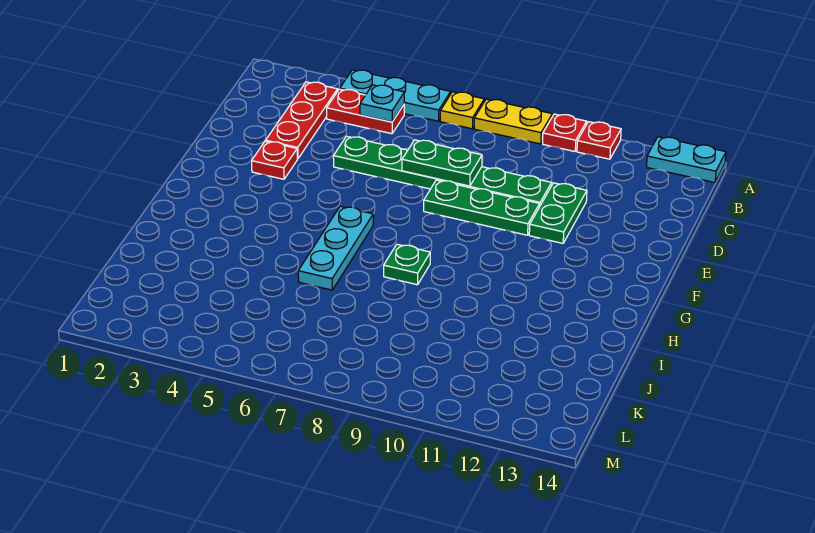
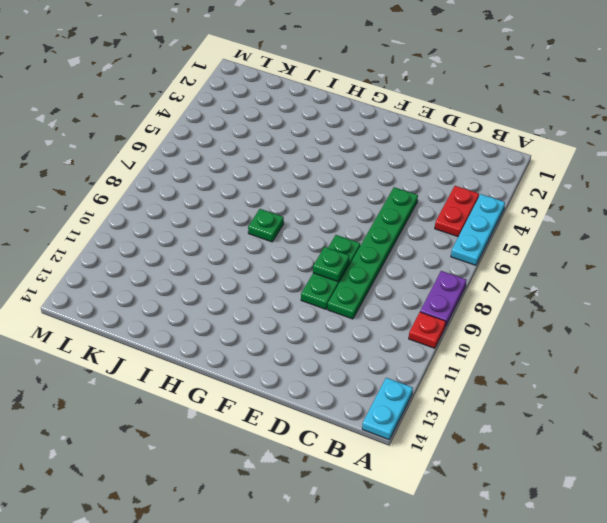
purple plate A8:A9 level 1 -> yellow plate A8:A9 level 1
green plate E9 level 2 -> none
none -> yellow plate A7 level 1
none -> red plate A11 level 1
none -> red plate B3:D3 level 1

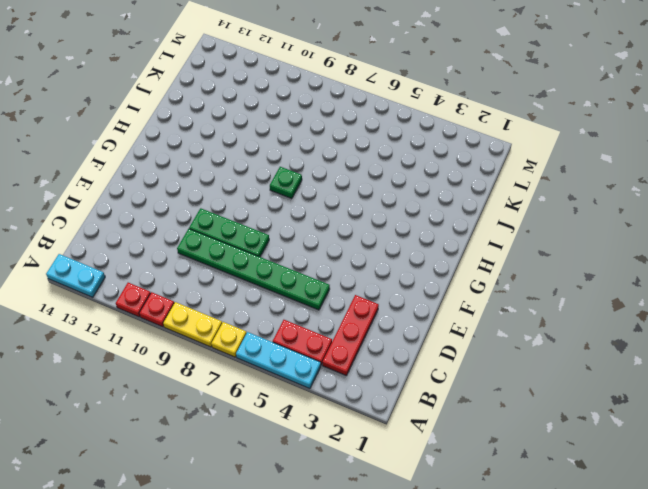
none -> green plate D11:E11 level 1
none -> red plate E3 level 1
none -> cyan plate G6:I6 level 1

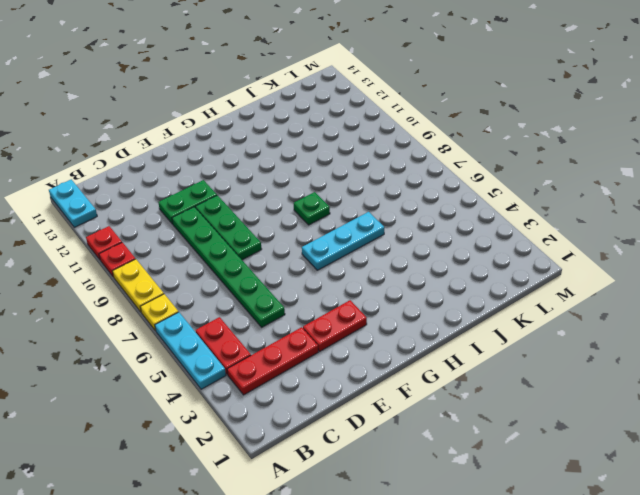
red plate E3:F3 level 1 -> red plate E3 level 1
none -> cyan plate B5 level 2
none -> green plate D7:D8 level 2

